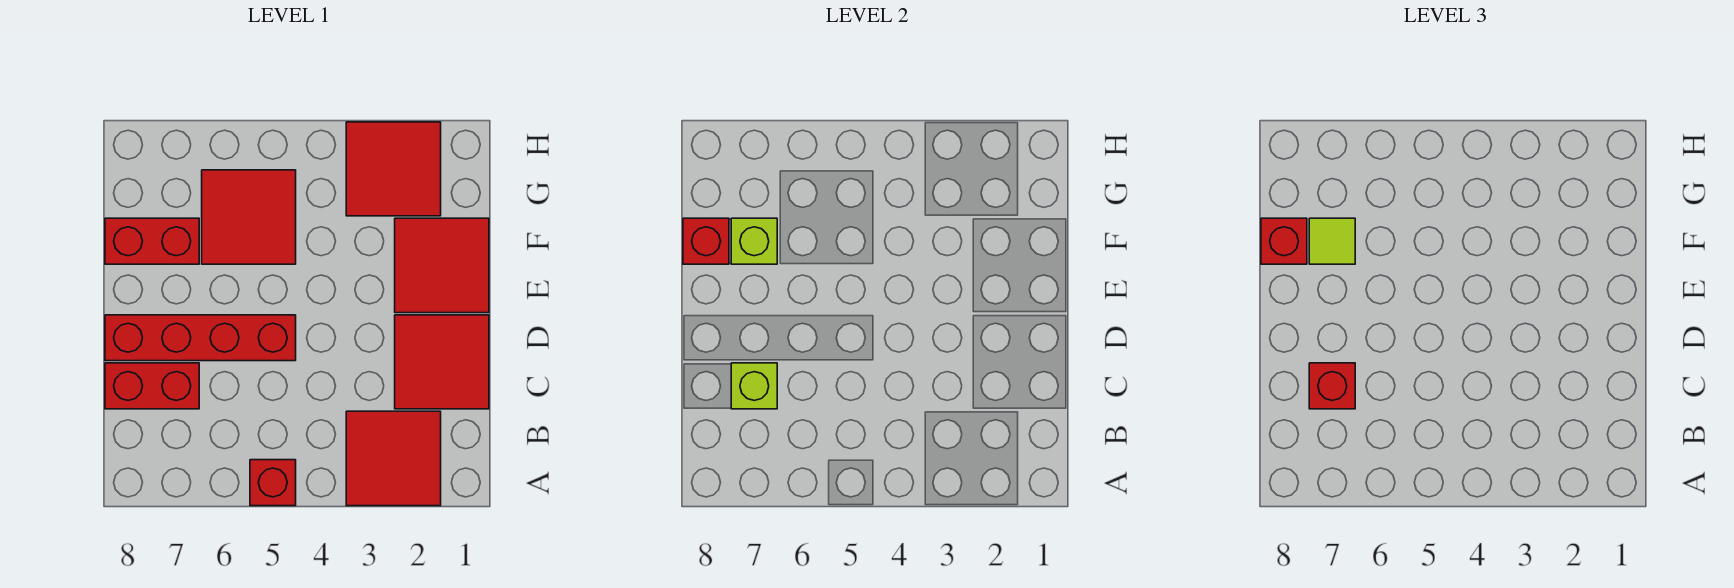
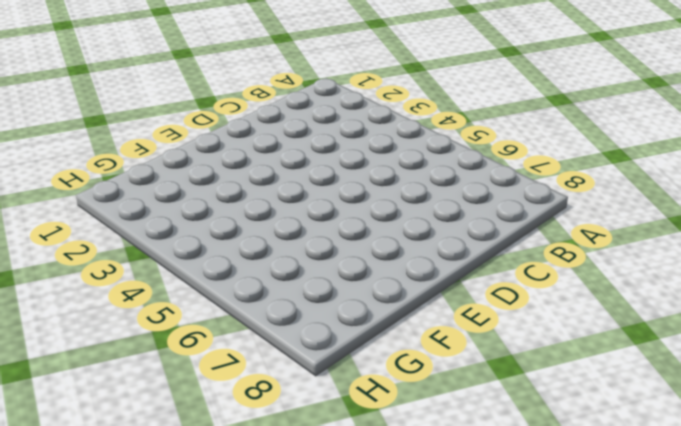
none -> red tile A2:B3 level 1
none -> red brick A5 level 1
none -> red tile C1:D2 level 1

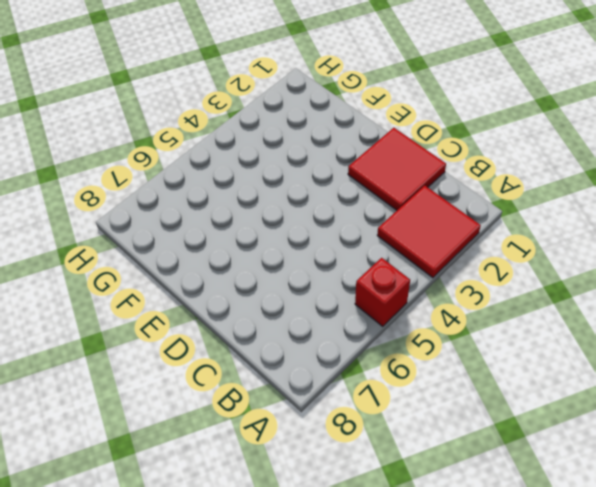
none -> red brick C7:C8 level 1
none -> red brick D5:D8 level 1
none -> red tile E1:F2 level 1

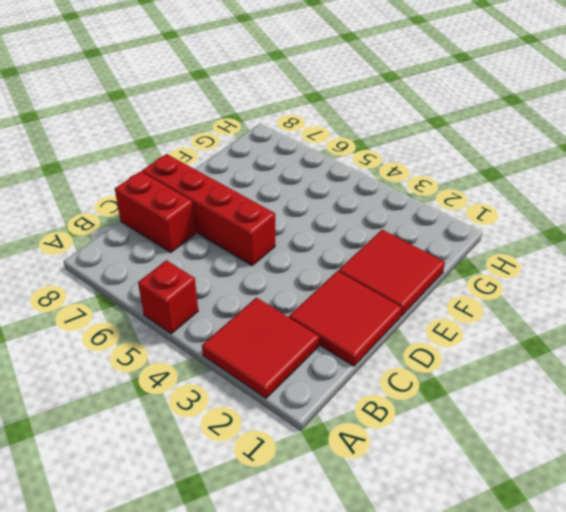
none -> red tile F5:G6 level 1
none -> red brick F7:F8 level 1
none -> red tile G2:H3 level 1

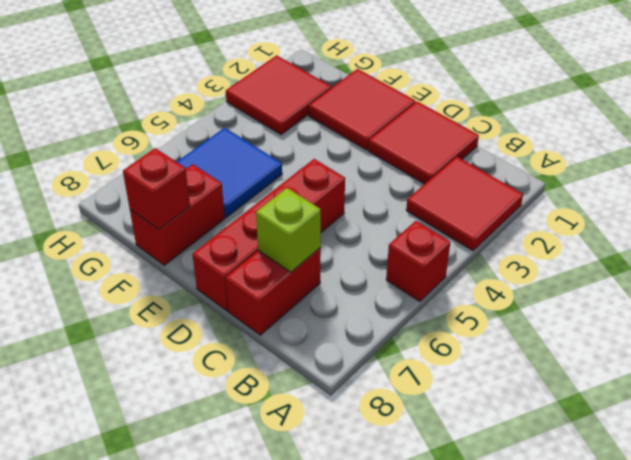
blue tile F5:G6 level 1 -> red tile F5:G6 level 1
none -> lime brick F7 level 2
none -> red brick C7 level 3
none -> lime tile F7 level 3

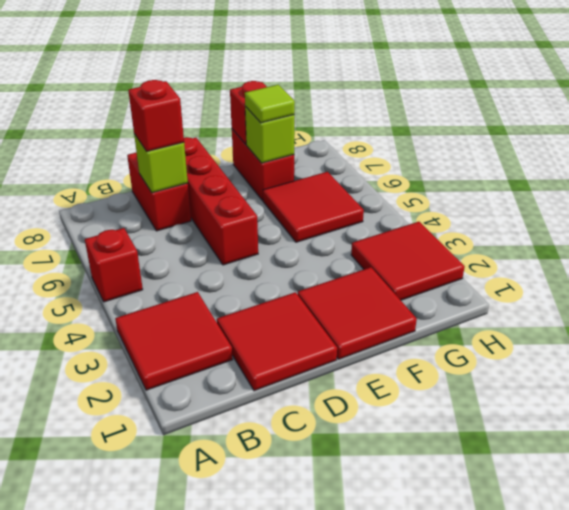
none -> red brick F8 level 3

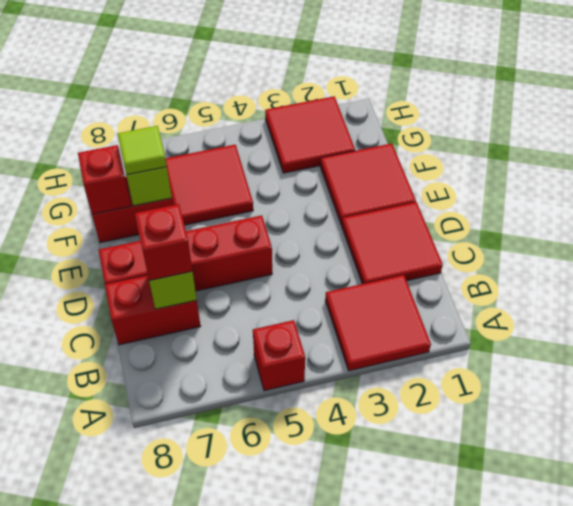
none -> red brick F8 level 3

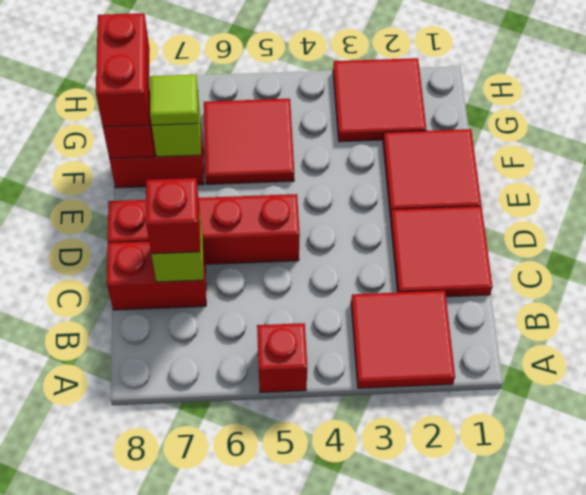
red brick F8:G8 level 3 -> red brick F8 level 3

